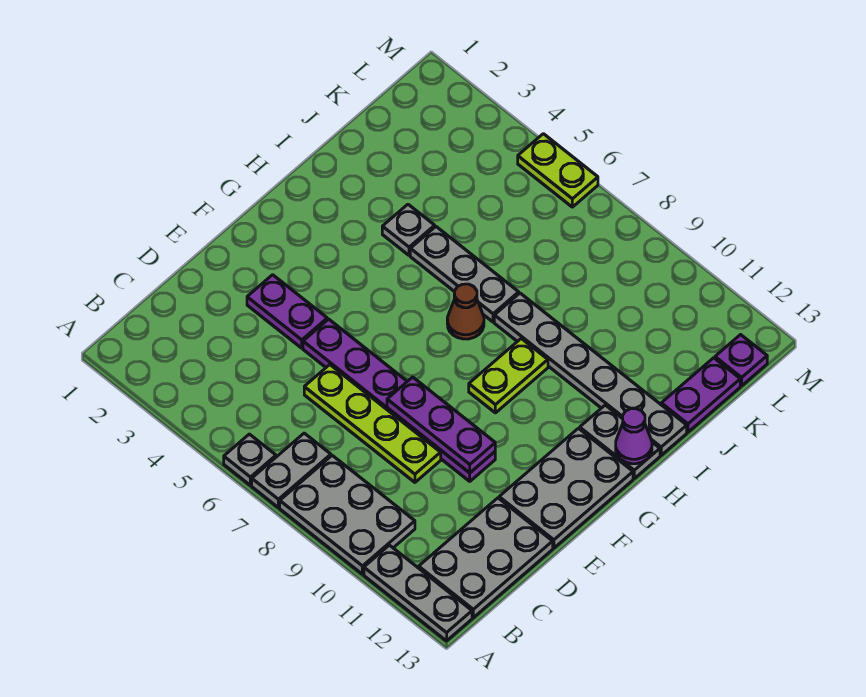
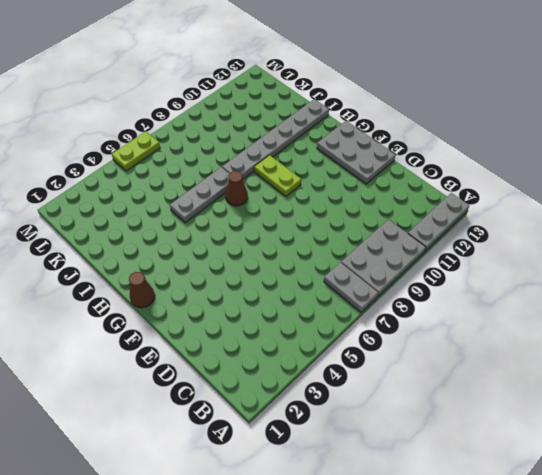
brown cone G1 level 1 -> none
none -> grey plate A6 level 1
none -> grey plate B12:D13 level 1
none -> lime plate D6:D9 level 1

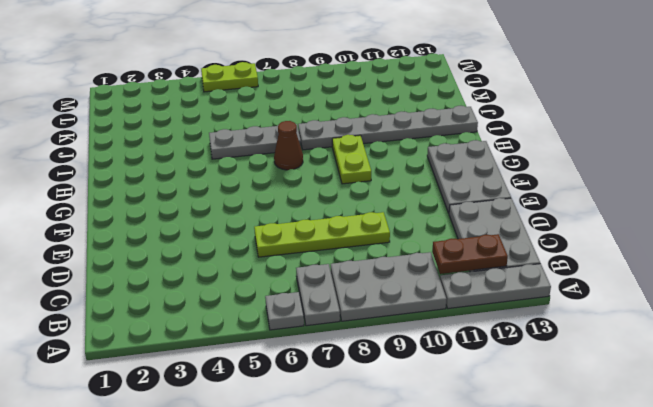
brown plate B11:B12 level 2 -> none
none -> purple plate E3:E4 level 1
none -> purple plate E5:E10 level 1
none -> grey plate H12:H13 level 1

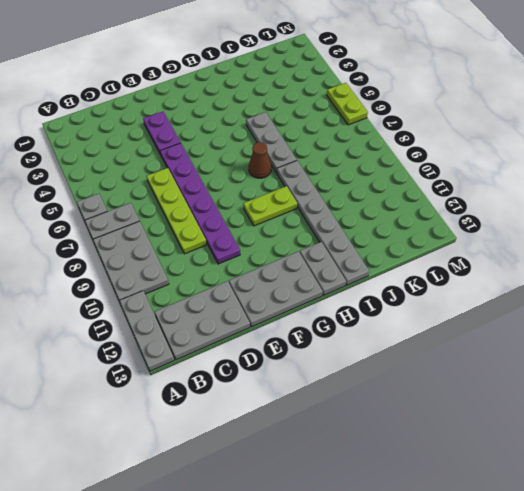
none -> grey plate I4 level 1
none -> purple plate J13:K13 level 1
none -> purple plate L13 level 1

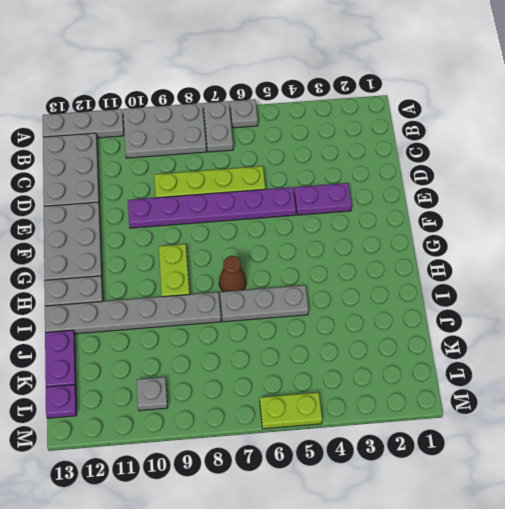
grey plate L10 level 1 -> grey plate I4 level 1
none -> purple plate E8:E10 level 2
none -> purple cone H13 level 2

